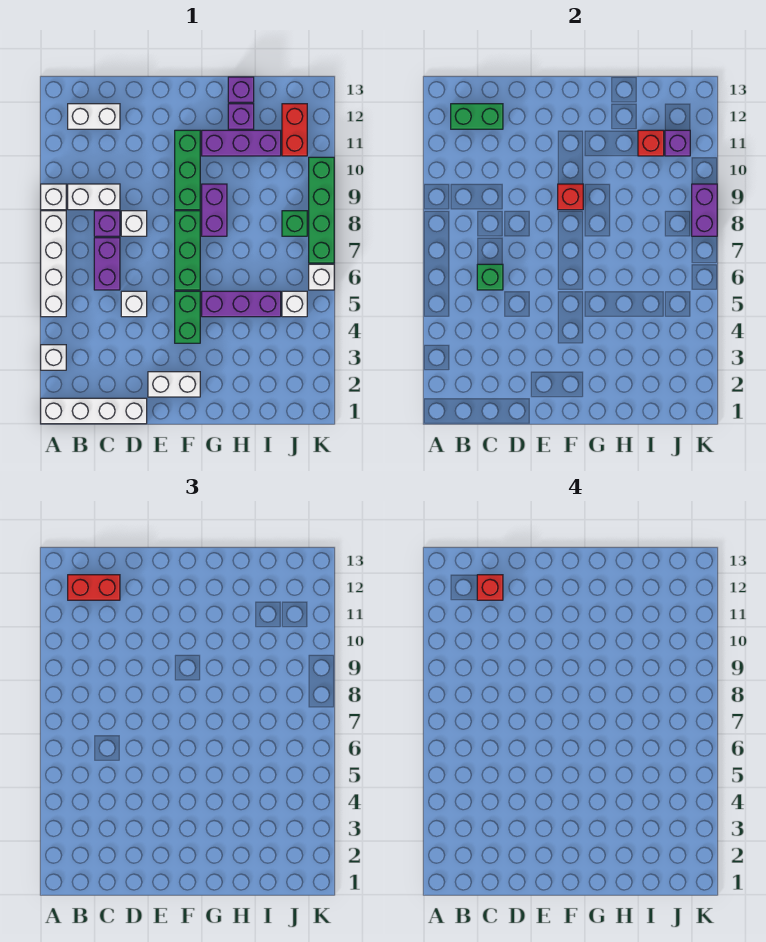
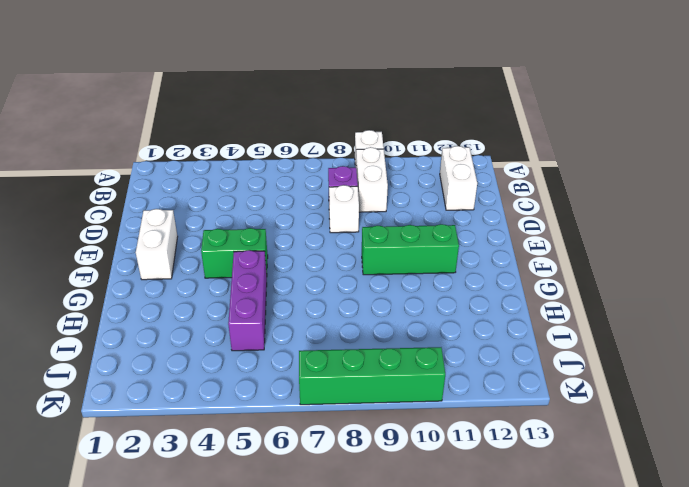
none -> white brick A1:D1 level 1
none -> white brick A3 level 1
none -> white brick A5:A8 level 1
none -> purple brick C6:C7 level 1

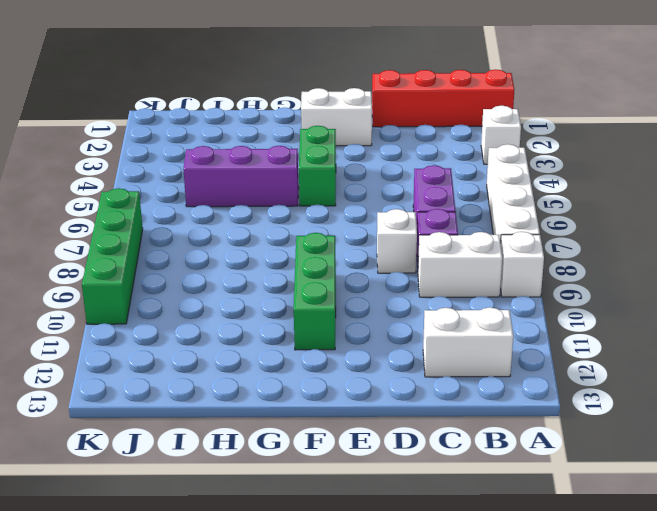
red brick A1:D1 level 1 -> white brick A1:D1 level 1
none -> white brick D5 level 1
none -> green brick F6:F8 level 1
none -> purple brick G8:G9 level 1
none -> purple brick G11:I11 level 1

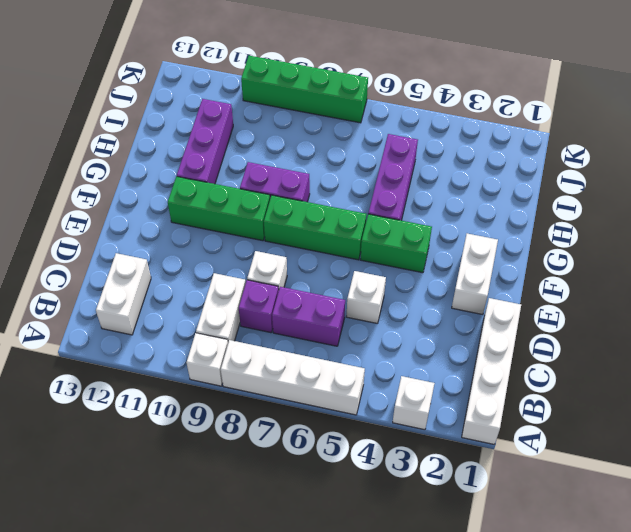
none -> purple brick H12 level 1
none -> purple brick H13 level 1
none -> white brick J5 level 1
none -> green brick J8 level 1

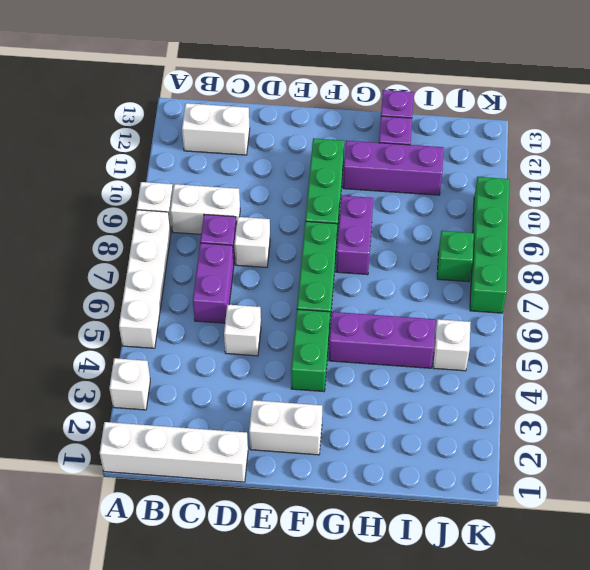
none -> red brick J11:J12 level 1
none -> white brick K6 level 1
none -> green brick B12:C12 level 2
none -> green brick C6 level 2

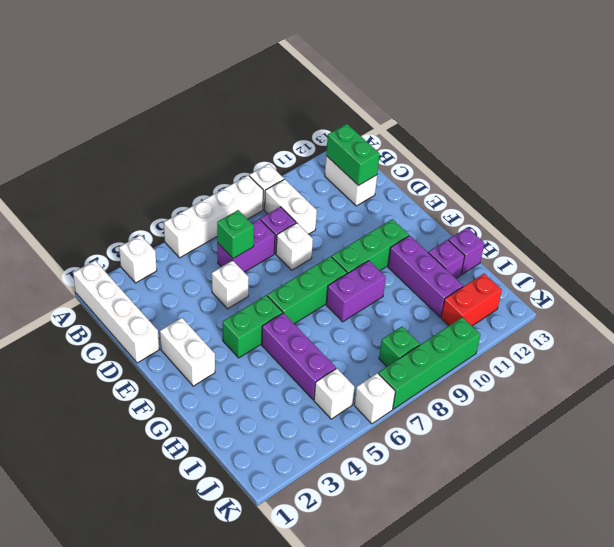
none -> red brick F9 level 2
none -> red brick I11 level 2
none -> purple brick J11 level 2
none -> purple brick K8:K9 level 2

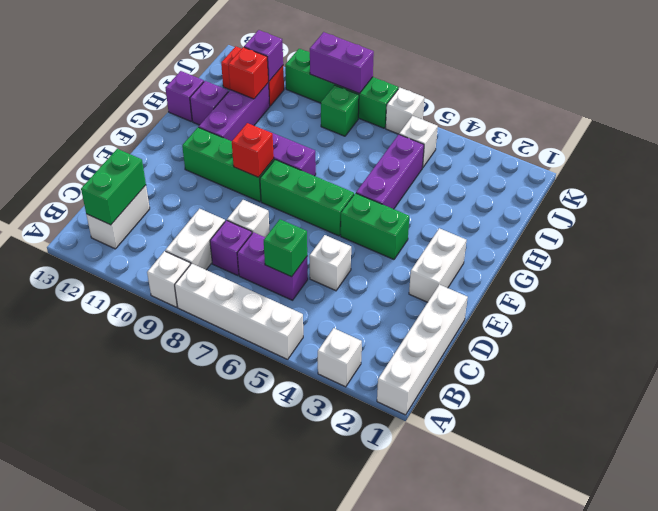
none -> red brick B12:C12 level 3
none -> red brick C12 level 4

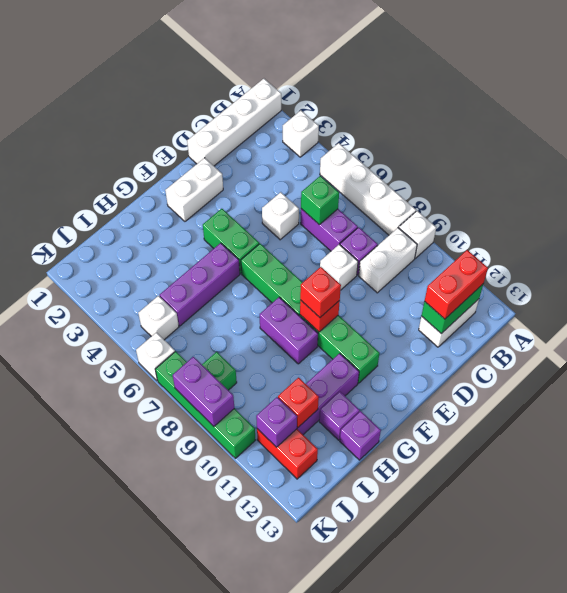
red brick F9 level 3 -> red brick C12 level 4

